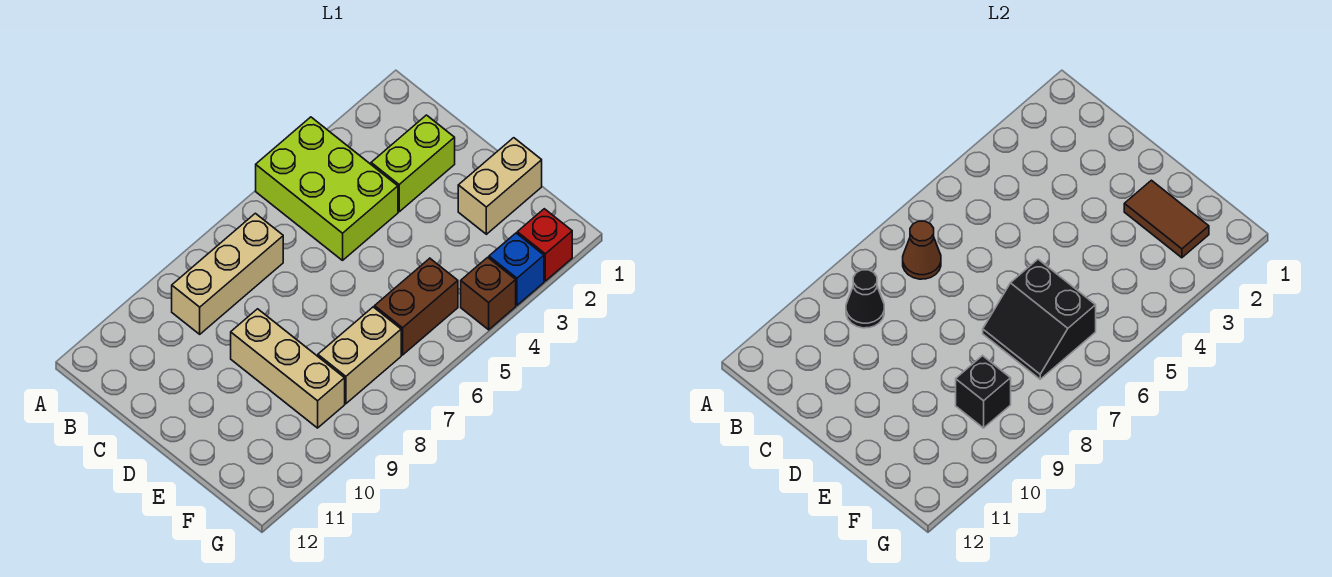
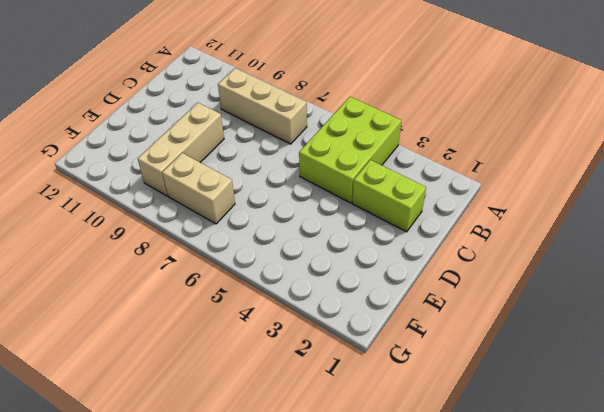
none -> tan brick E1:E2 level 1
none -> brown brick F5:F6 level 1
none -> red brick G2 level 1

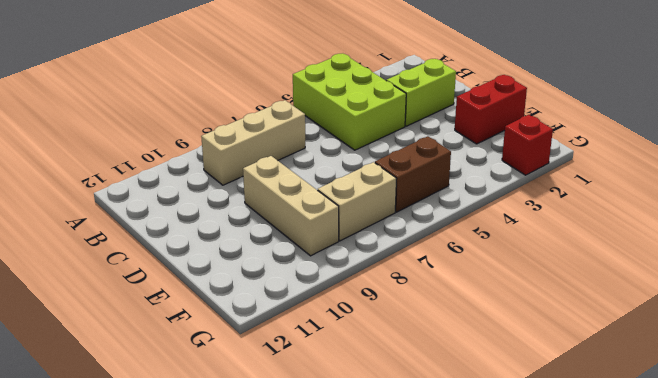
red brick E1:E2 level 1 -> tan brick E1:E2 level 1
none -> blue brick G3 level 1
none -> brown brick G4 level 1
none -> brown cone B7 level 2

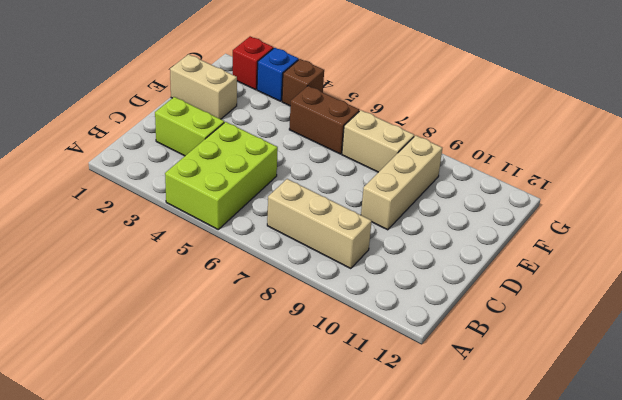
none -> brown cone B7 level 2
none -> black cone B9 level 2
none -> brown tile E2:F2 level 2

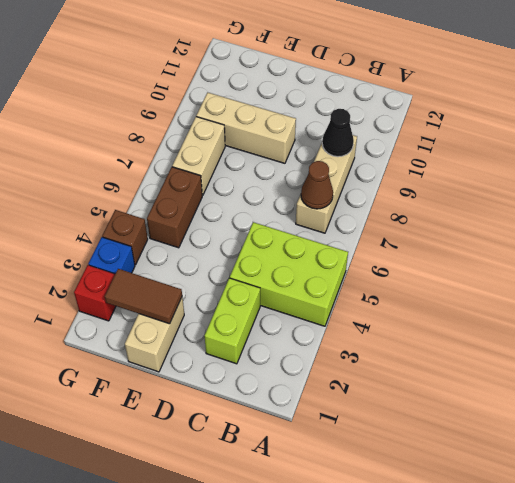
none -> black slope E6:F7 level 2 top 6
none -> black brick F9 level 2

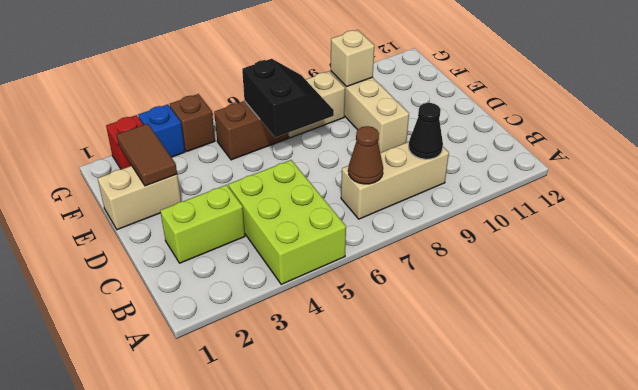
tan brick F9 level 2 -> black brick F9 level 2

